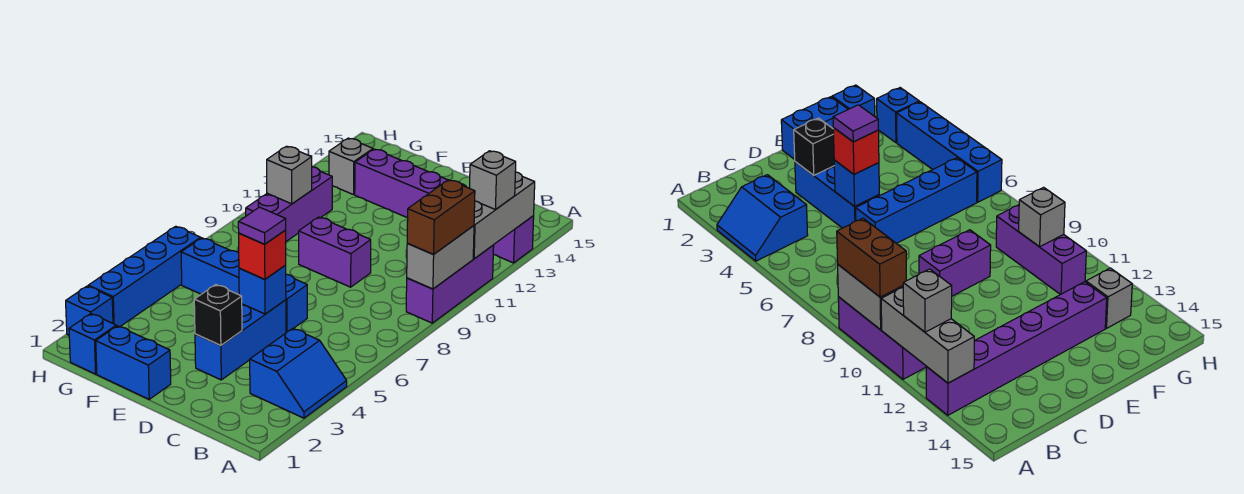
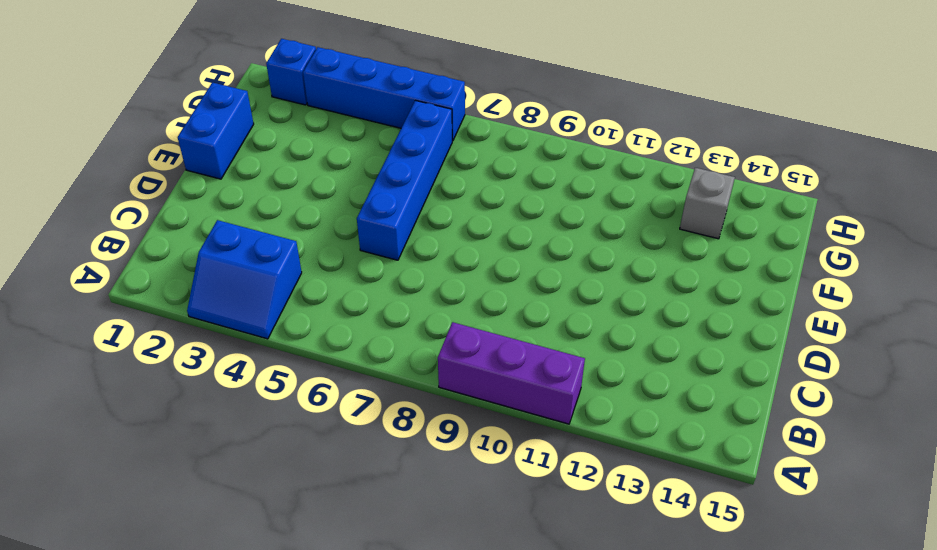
none -> purple brick A13:F13 level 1
none -> blue brick D3:D5 level 1
none -> purple brick D9:E9 level 1

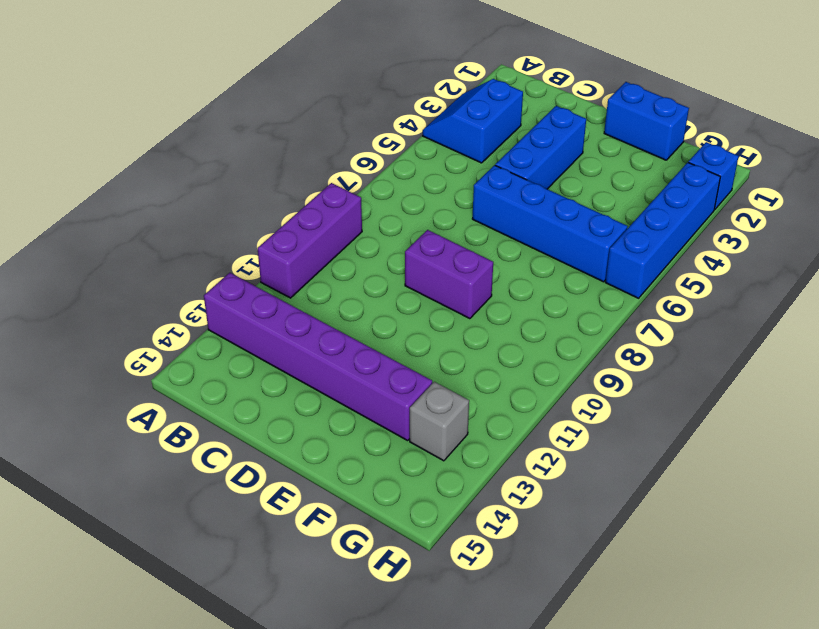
none -> blue brick G1 level 1
none -> purple brick G9:G11 level 1
none -> grey brick A9:A10 level 2

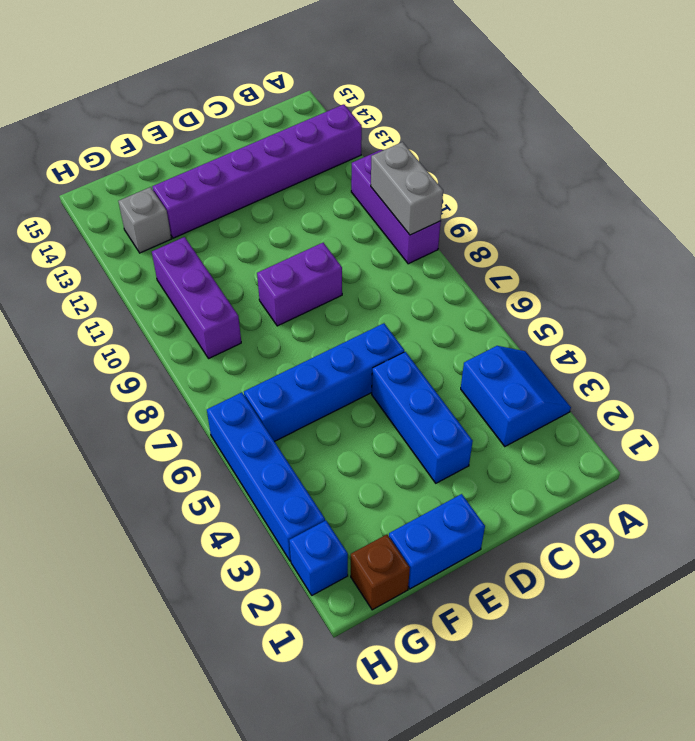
brown brick G1 level 1 -> blue brick G1 level 1
none -> grey brick A11:A13 level 2
none -> black brick D3 level 2
none -> blue brick D5 level 2

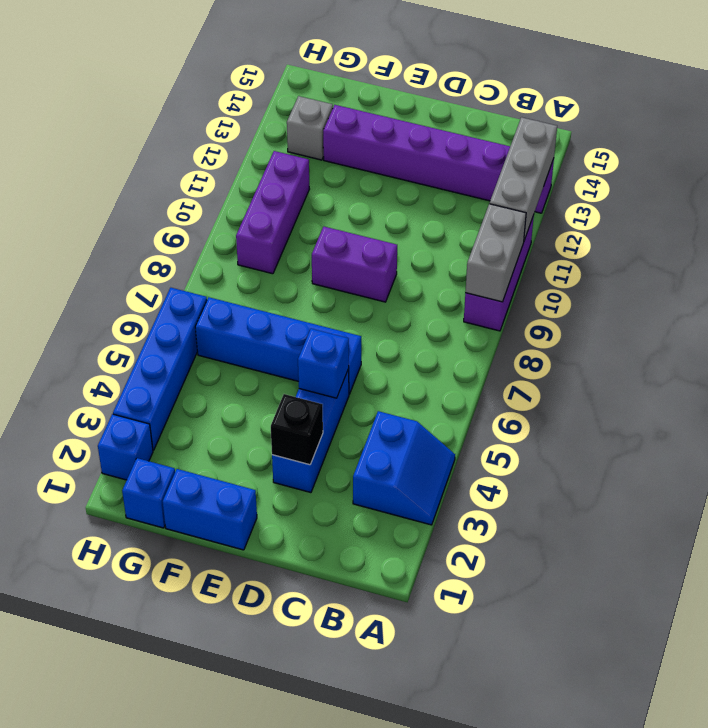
none -> grey brick G10 level 2
none -> brown brick A9:A10 level 3
none -> grey brick A12 level 3

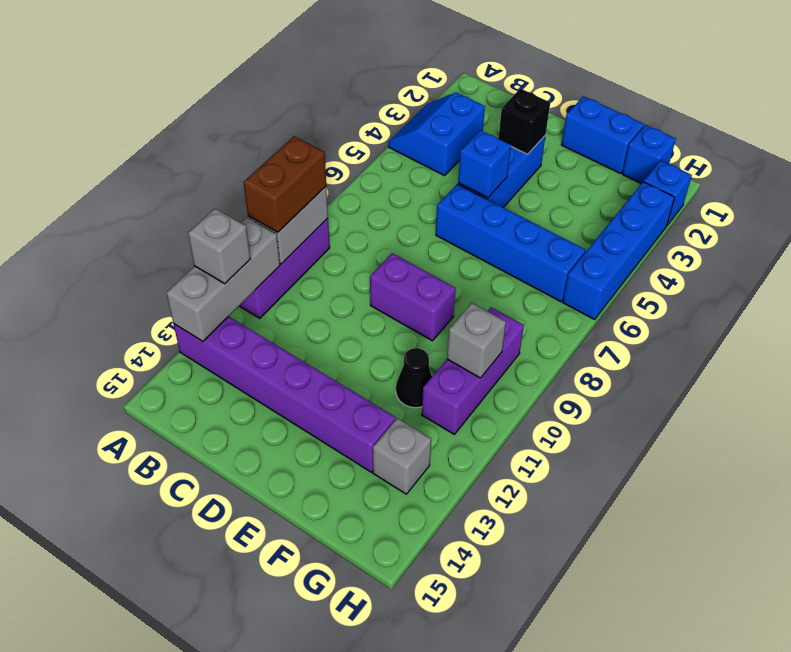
black cone F11 level 1 -> none
none -> red brick D5 level 3
none -> purple tile D5 level 4

